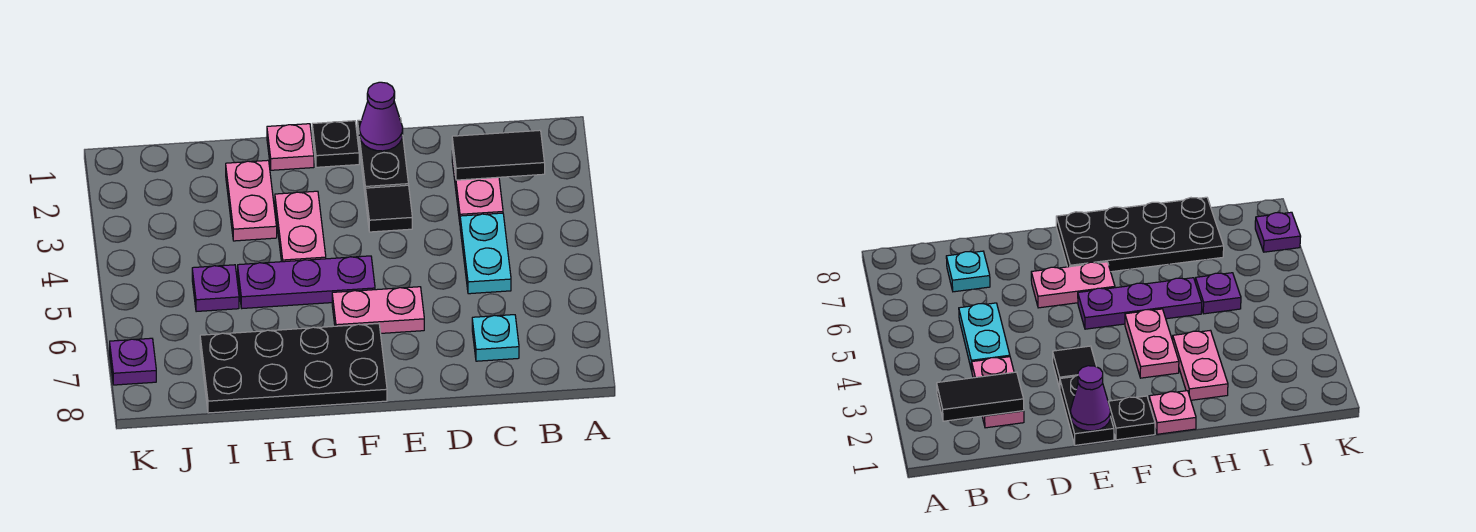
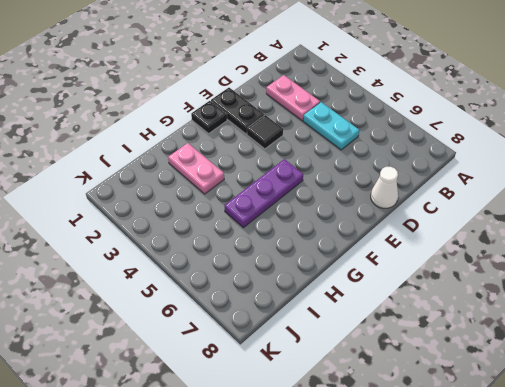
white cone D8 level 1 -> none
none -> cyan plate C7 level 1
none -> pink plate E6:F6 level 1
none -> black plate F7:I8 level 1

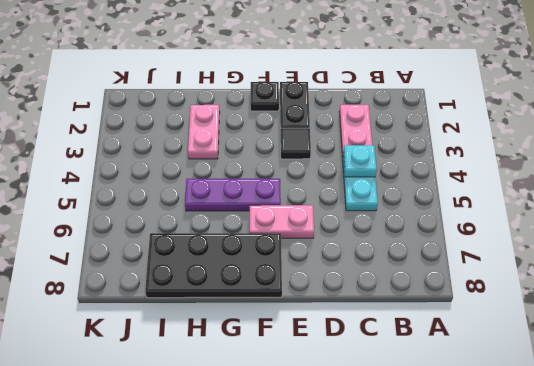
cyan plate C4 level 2 -> cyan plate C7 level 1
none -> pink plate G1 level 1
none -> pink plate G3:G4 level 1
none -> purple plate I5 level 1

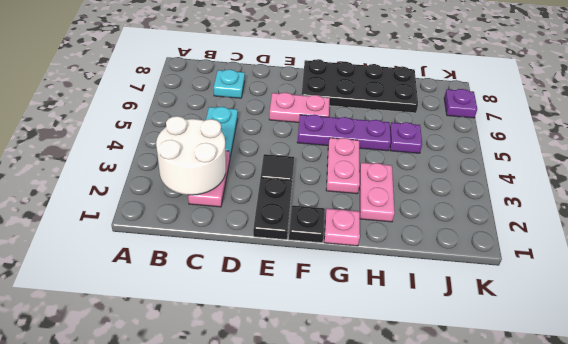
white round brick B2:C3 level 2 -> black tile B2:C2 level 2
none -> purple cone E1 level 2

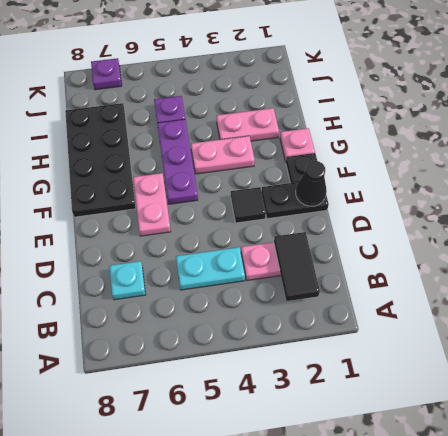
black cone E1 level 2 -> purple cone E1 level 2

